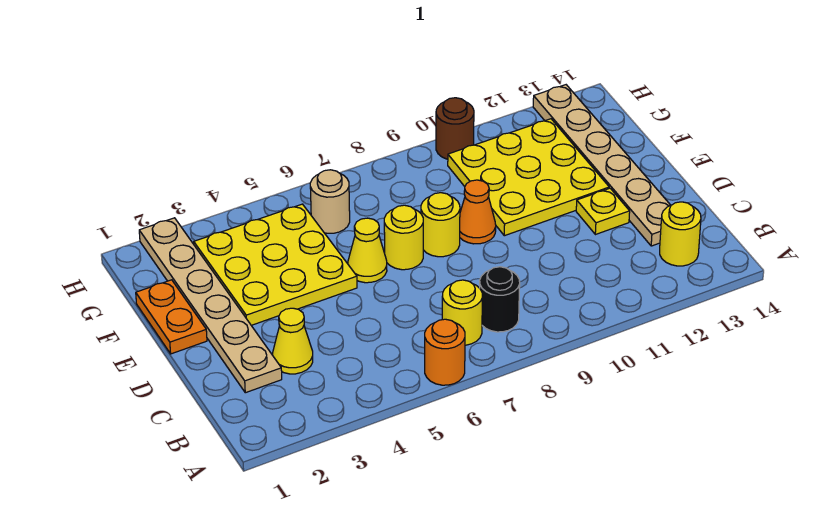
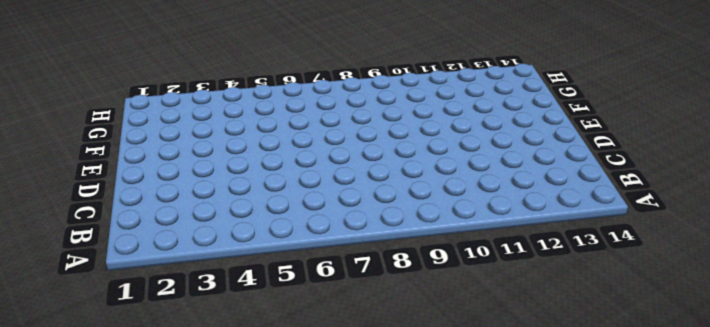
none -> orange round brick A6 level 1
none -> yellow round brick B7 level 1
none -> black round brick B8 level 1

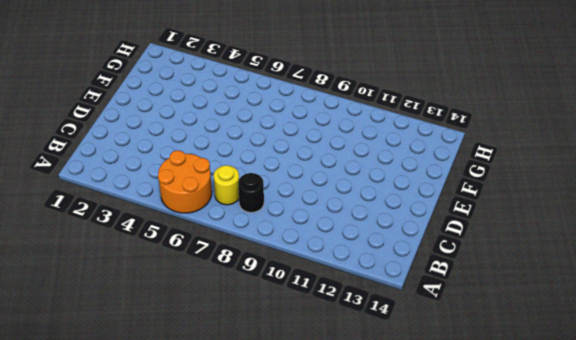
orange round brick A5:B6 level 1 -> orange round brick A6 level 1
none -> yellow round brick B13 level 1
none -> tan plate C2:H2 level 1
none -> yellow cone C3 level 1

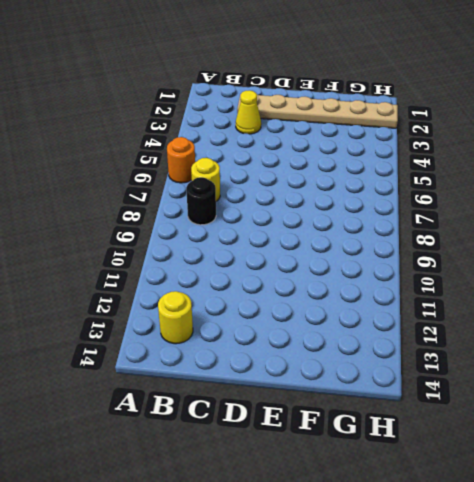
none -> tan plate C13:H13 level 1
none -> yellow plate D12 level 1
none -> orange plate E1:F1 level 1

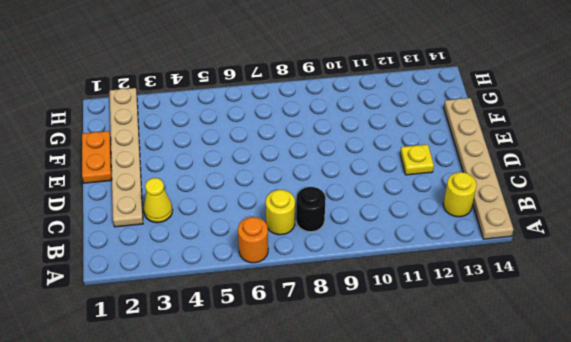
tan plate A14:F14 level 1 -> tan plate C13:H13 level 1
none -> yellow plate E3:G5 level 1
none -> yellow cone E6 level 1
none -> yellow round brick E7 level 1

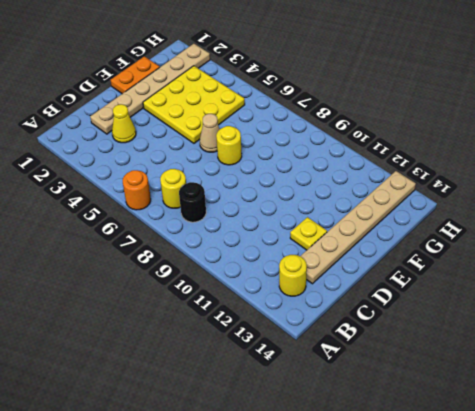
tan cone E6 level 1 -> yellow cone E6 level 1
none -> yellow round brick E8 level 1
none -> orange cone E9 level 1
none -> yellow plate E10:G12 level 1

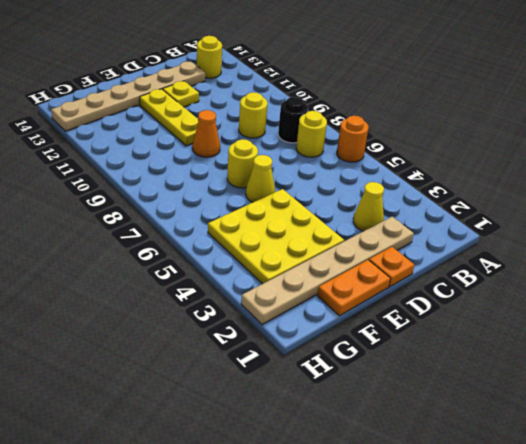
yellow round brick C9 level 1 -> yellow round brick E8 level 1
orange plate D1 level 1 -> none
yellow plate E10:E12 level 1 -> yellow plate E10:G12 level 1
none -> tan round brick G6 level 1
none -> brown round brick H10 level 1

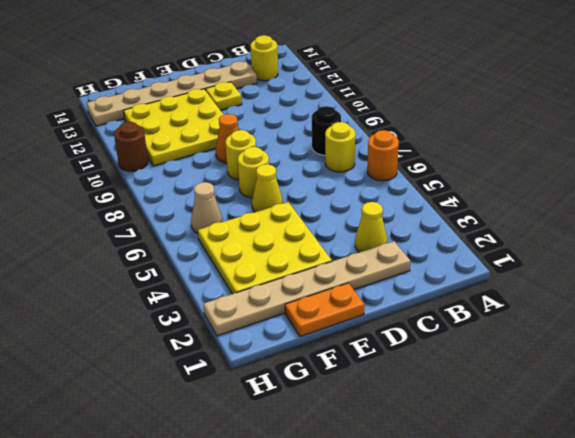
tan cone G6 level 1 -> tan round brick G6 level 1

